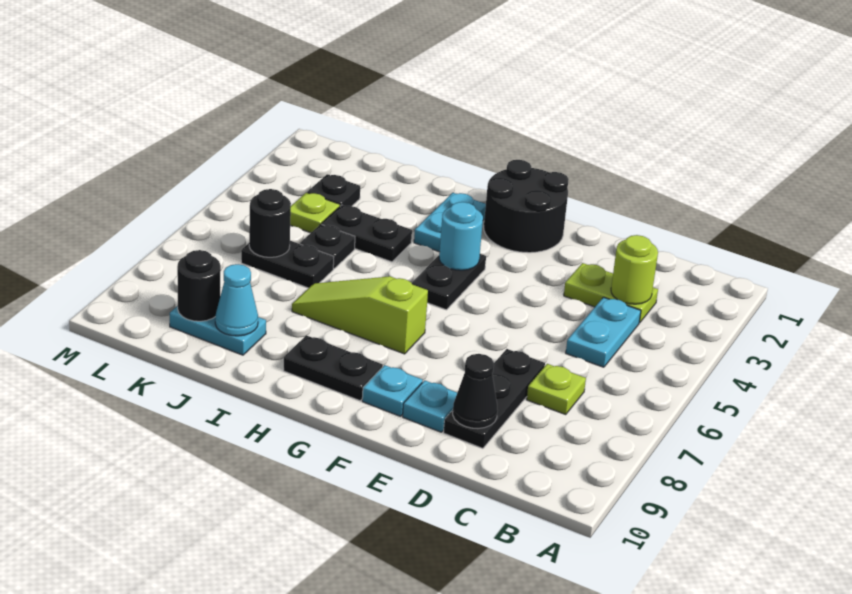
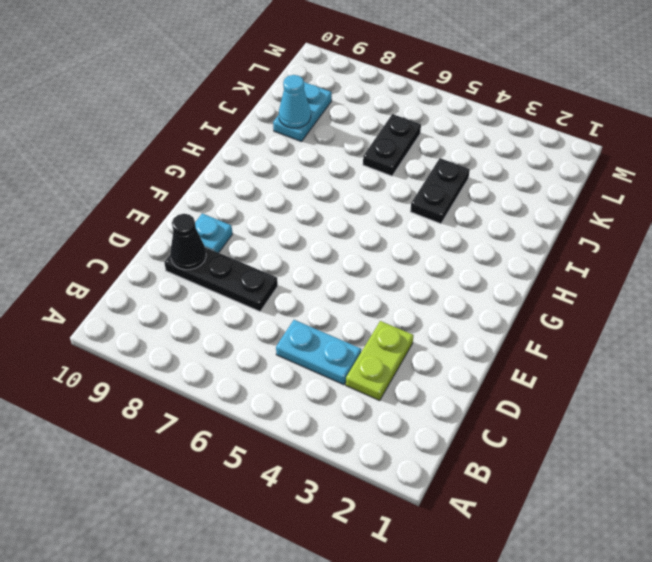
none -> lime plate C7 level 1
none -> black round brick F1:G2 level 1
none -> cyan plate F9 level 1

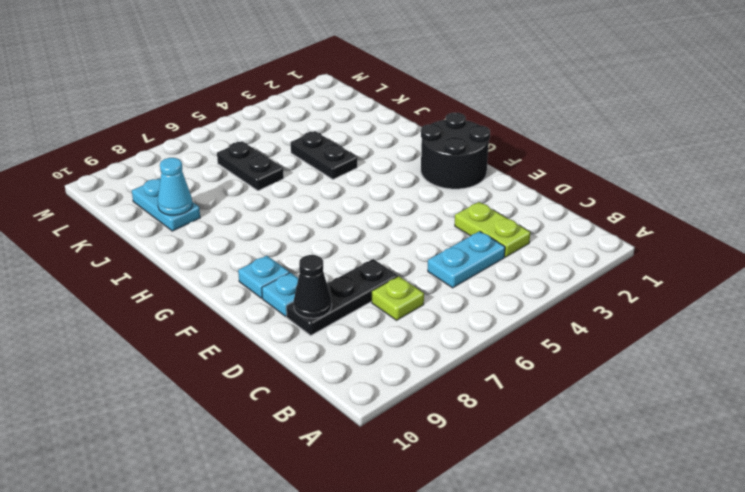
none -> black plate G4:G5 level 1
none -> lime slope G7:I7 level 1 top G
none -> black plate G9:H9 level 1

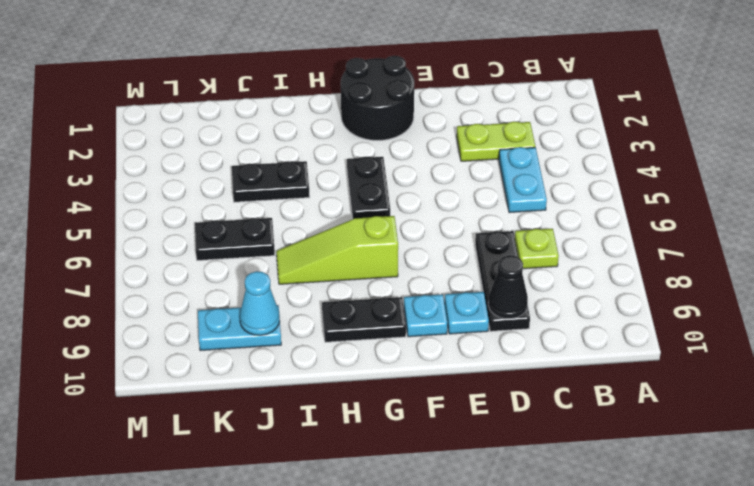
none -> cyan plate H2:H3 level 1
none -> black plate J5 level 1
none -> black plate K3 level 1

